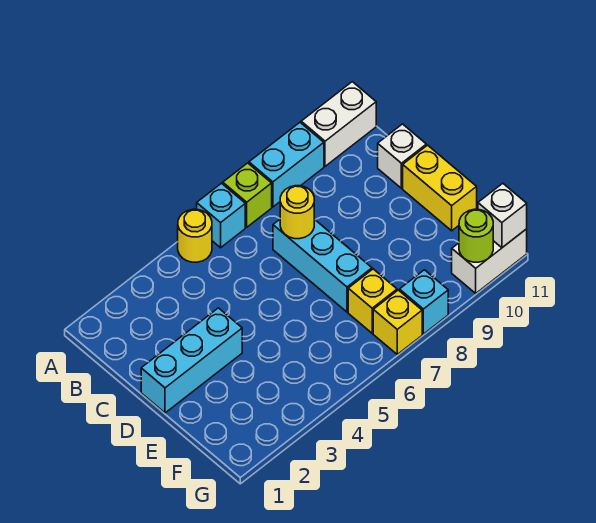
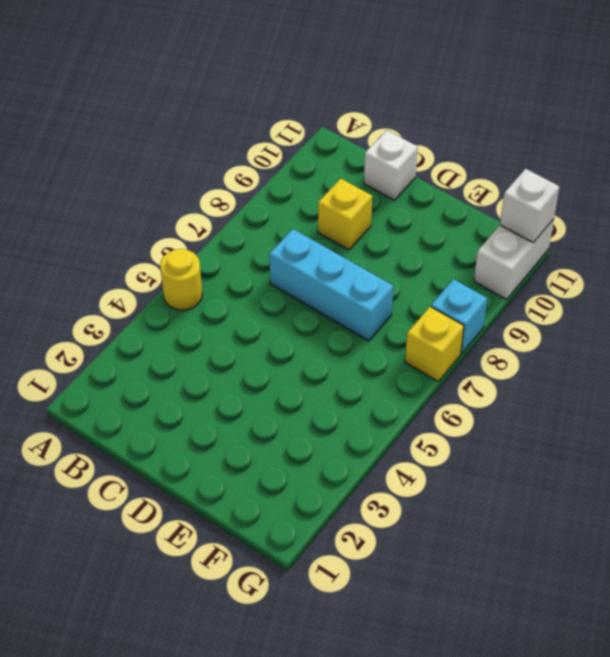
yellow brick C9 level 1 -> yellow brick F7 level 1
none -> cyan brick A6 level 1
none -> lime brick A7 level 1
none -> cyan brick A8:A9 level 1

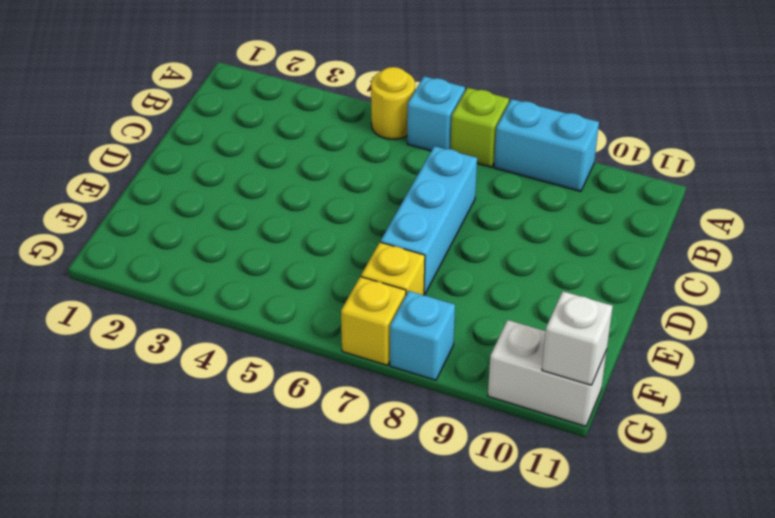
none -> white brick A10:A11 level 1
none -> white brick C11 level 1
none -> cyan brick D1:D3 level 1

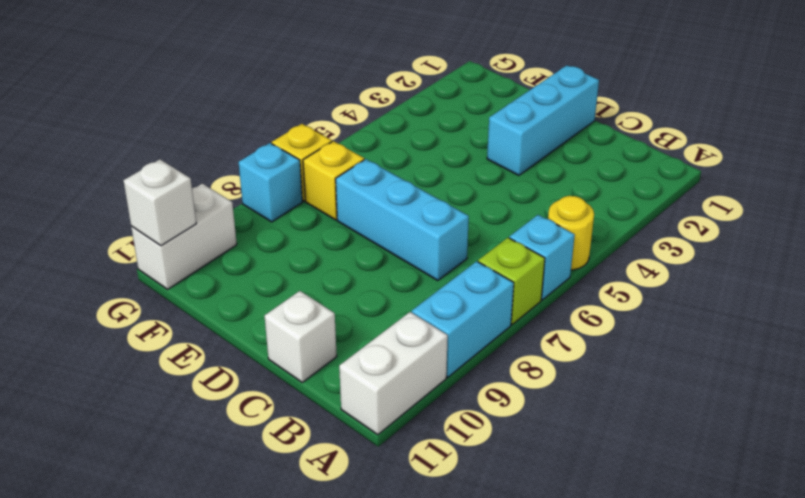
none -> yellow brick D11:E11 level 1
none -> yellow round brick C7 level 2
none -> lime round brick G10 level 2

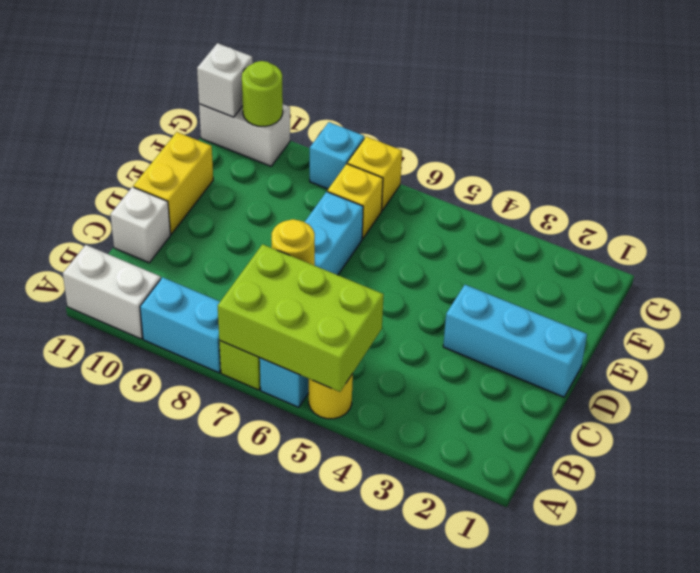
lime brick A5:B7 level 2 -> none

